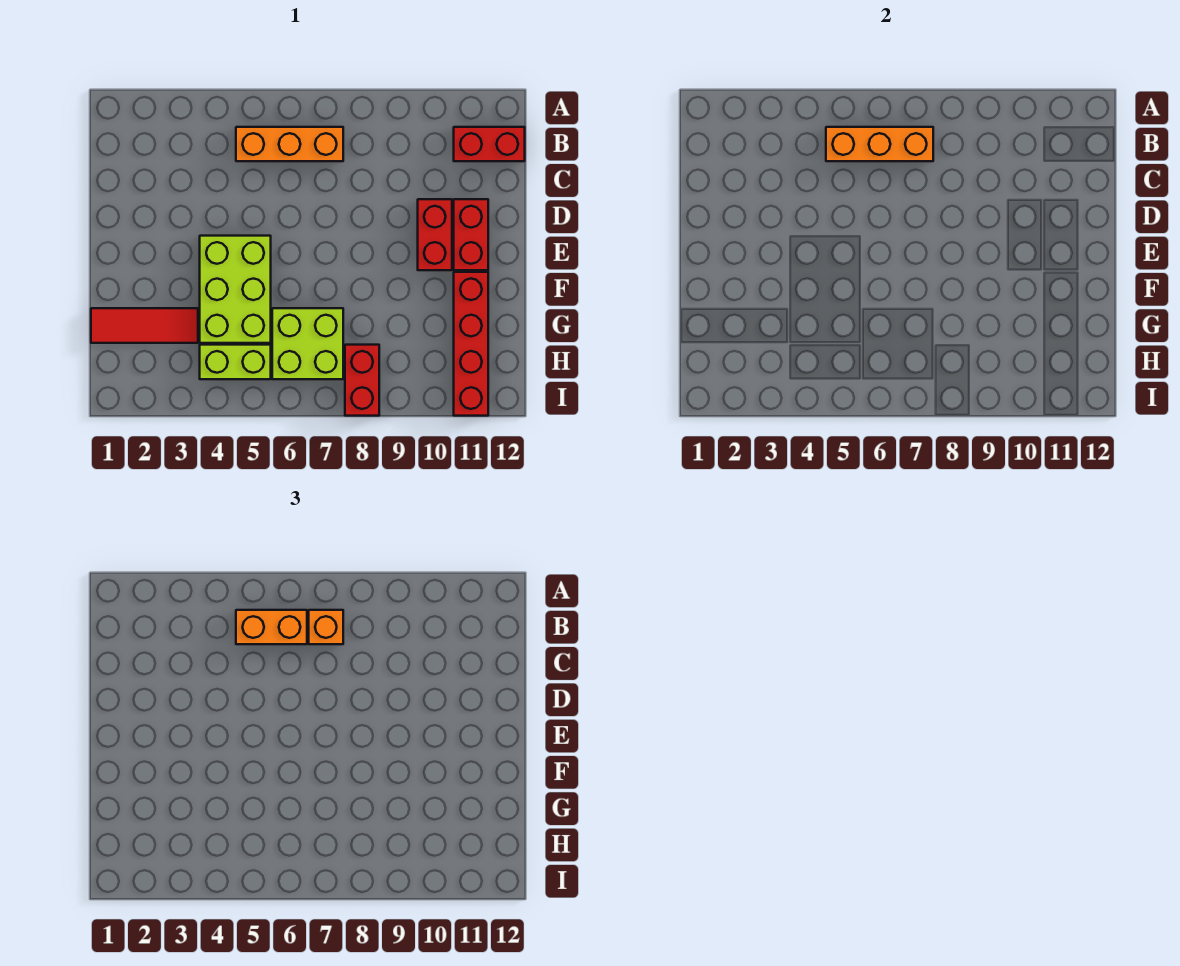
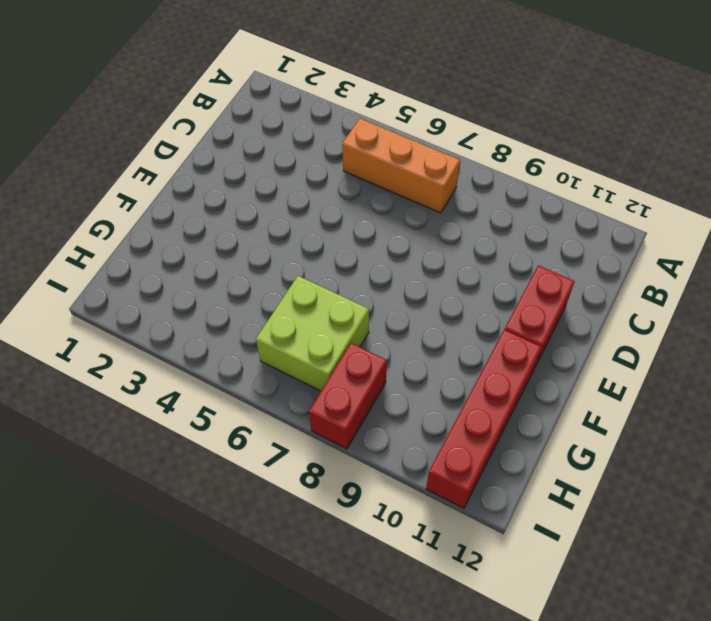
none -> red brick B11:B12 level 1
none -> red brick D10:E10 level 1
none -> lime brick E4:G5 level 1

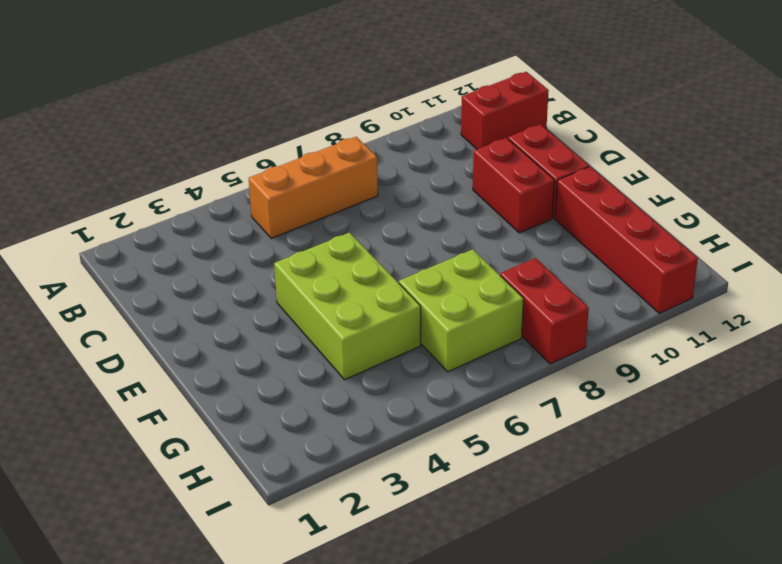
none -> red tile G1:G3 level 1
none -> lime brick H4:H5 level 1
none -> orange brick B5:B7 level 2

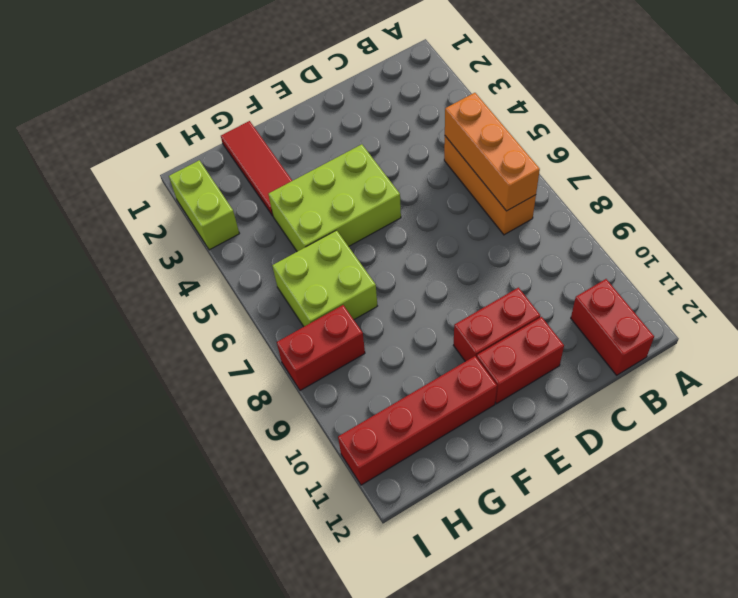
lime brick I2:I3 level 1 -> lime brick H4:H5 level 1
none -> orange brick B5:B6 level 3
none -> orange brick B7 level 3

